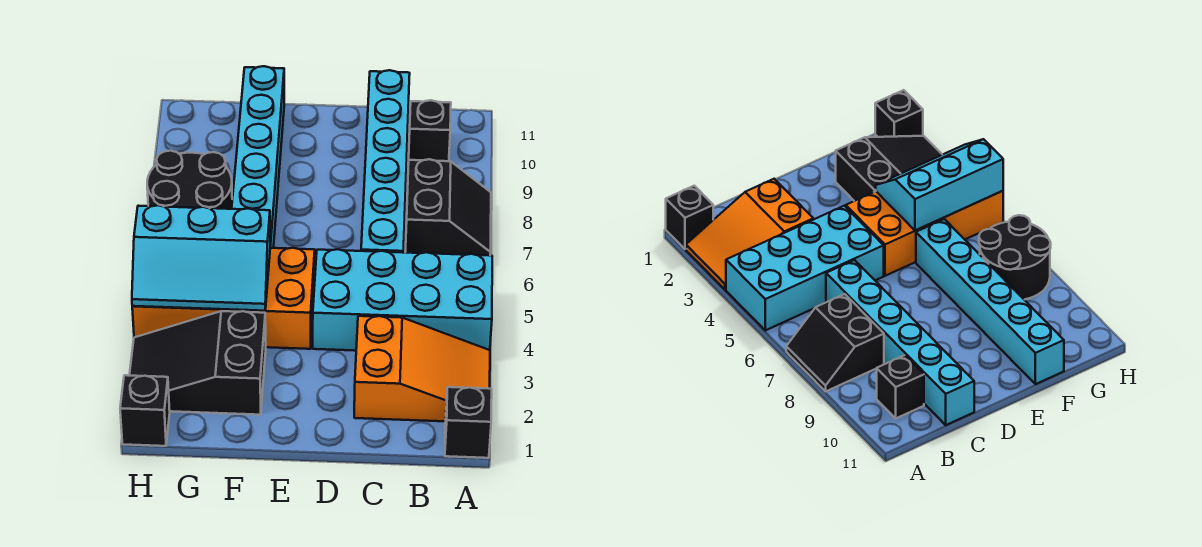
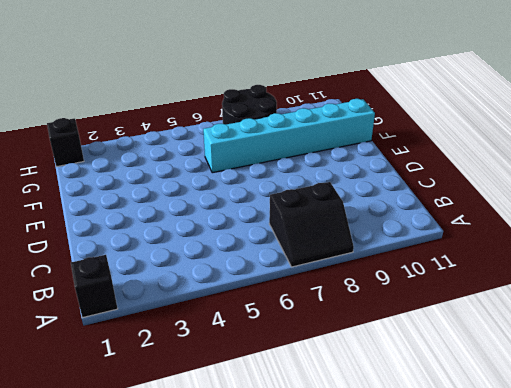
none -> orange slope A2:C3 level 1 top C
none -> cyan brick A4:D5 level 1
none -> black brick B10 level 1

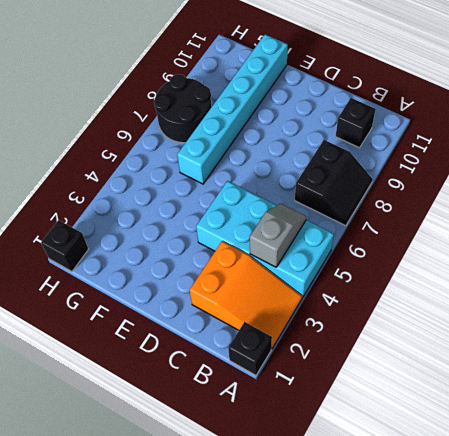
grey slope B4:B5 level 2 top 4 -> none
none -> cyan brick C6:C11 level 1
none -> orange brick E4:H5 level 1
none -> black slope F2:H3 level 1 top F

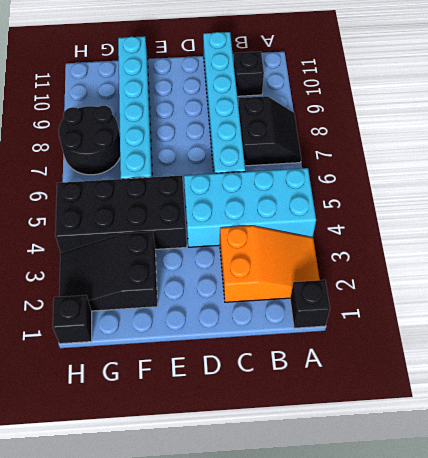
black brick E4:H5 level 1 -> orange brick E4:H5 level 1
none -> cyan slope F4:H5 level 2 top 5

